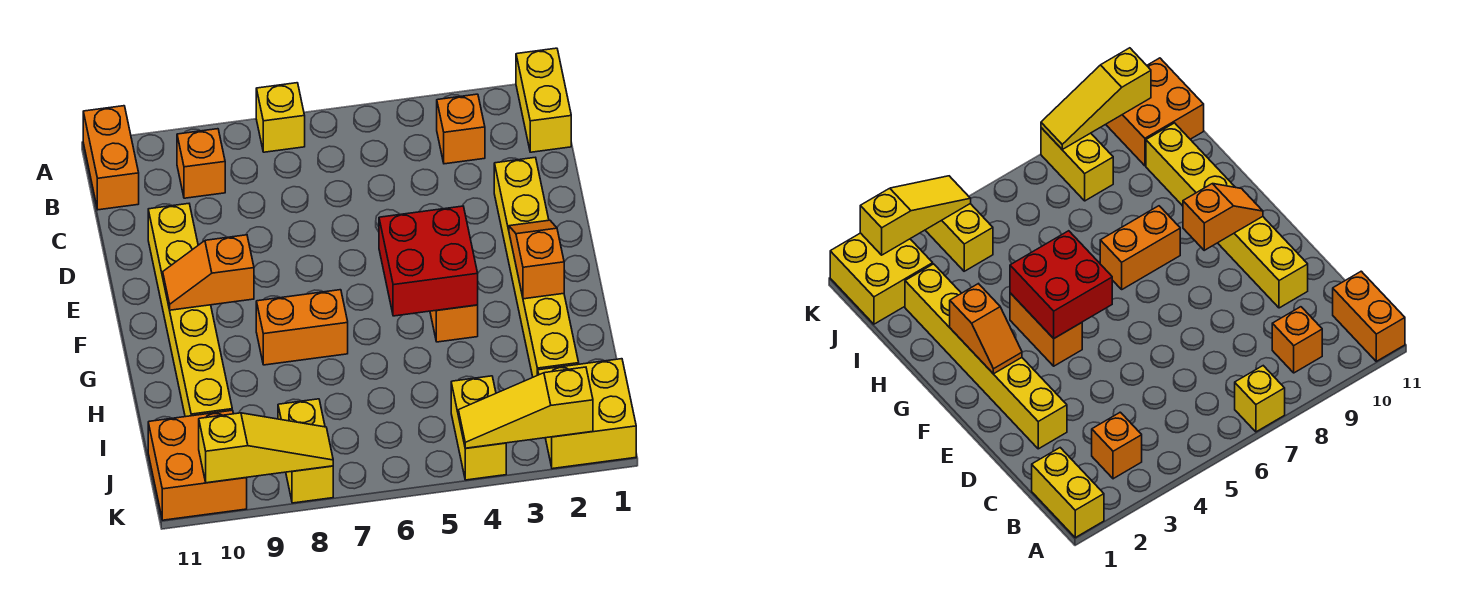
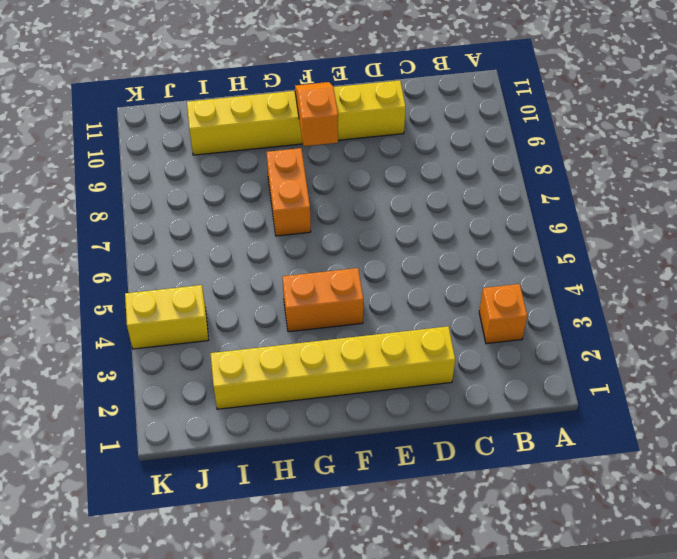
none -> yellow brick A1:B1 level 1
none -> yellow brick A7 level 1
none -> orange brick A11:B11 level 1

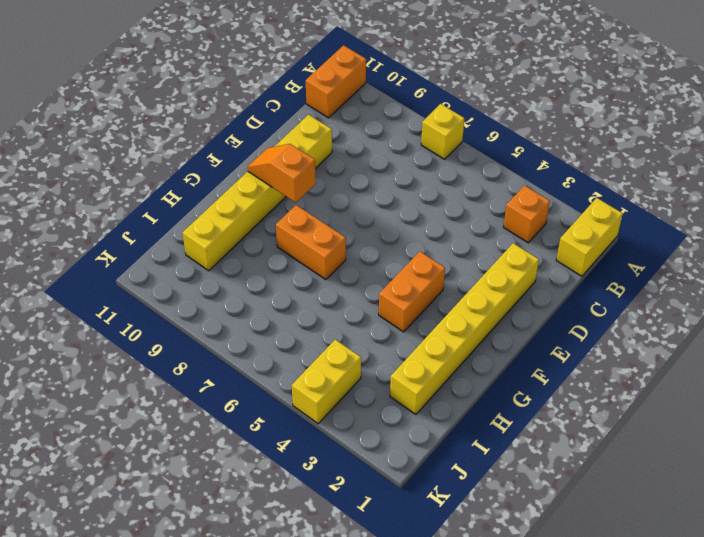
none -> orange brick B9 level 1
none -> yellow brick J1:K2 level 1
none -> yellow brick J8:K8 level 1

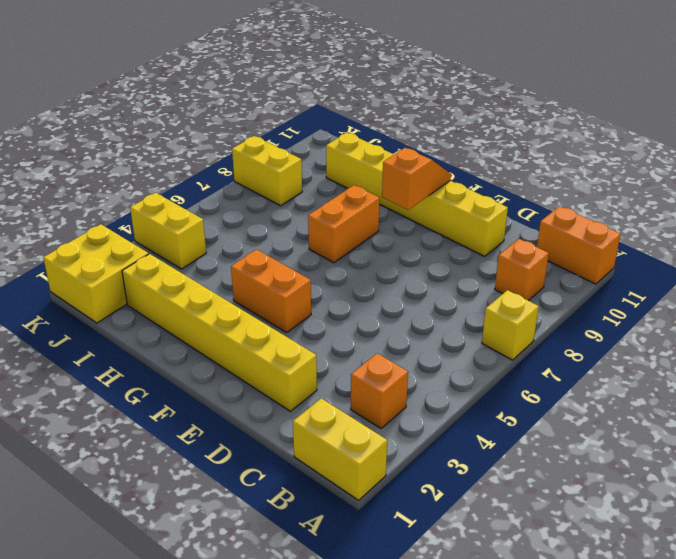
none -> orange brick J10:K11 level 1
none -> orange slope F2:G2 level 2 top G
none -> red brick F4:G5 level 2

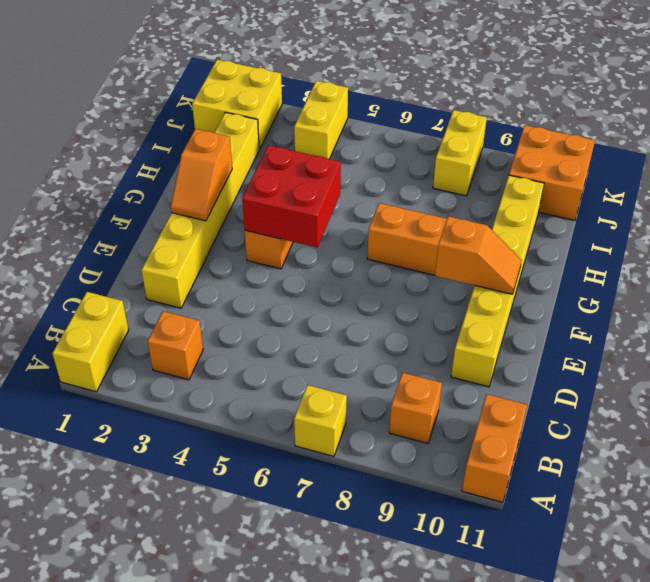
none -> yellow slope K2:K4 level 2 top 2
none -> yellow slope K8:K10 level 2 top 10

